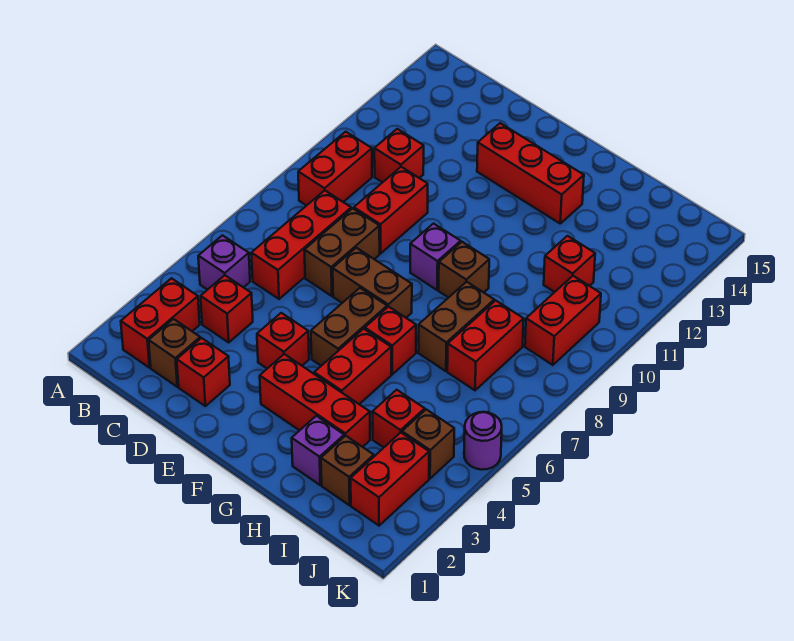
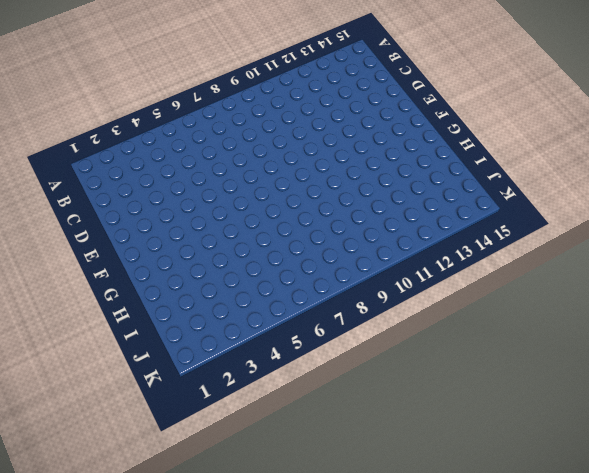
none -> red brick B2:B3 level 1
none -> purple brick B5 level 1
none -> red brick B9:B10 level 1

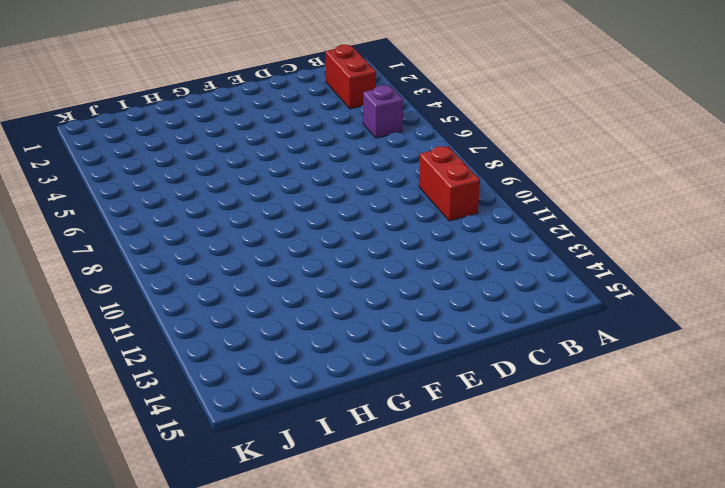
none -> brown brick C2 level 1
none -> red brick C4 level 1
none -> red brick C6:C8 level 1

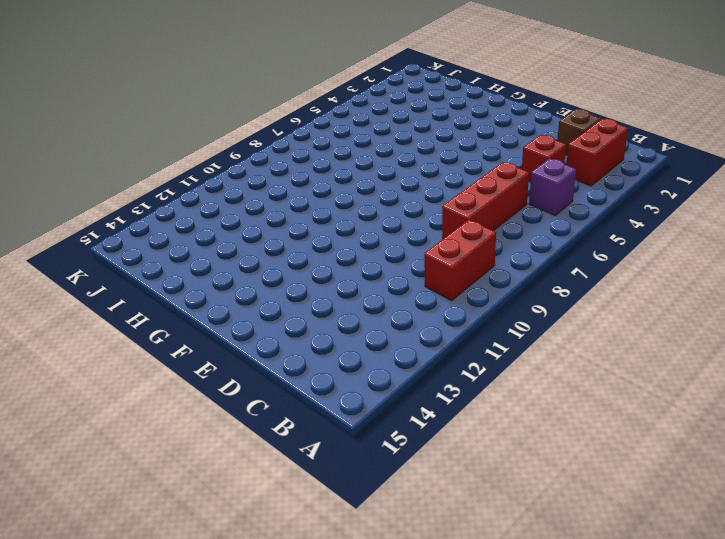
none -> red brick C11 level 1
none -> red brick D2 level 1
none -> brown brick D7:D8 level 1

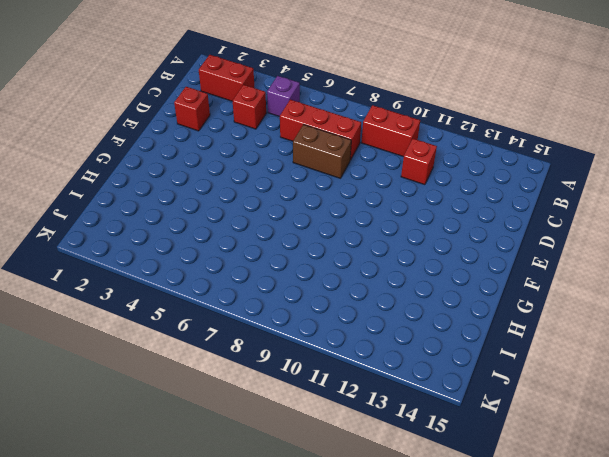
none -> brown brick C2 level 1
none -> red brick D9:D10 level 1
none -> red brick E4 level 1

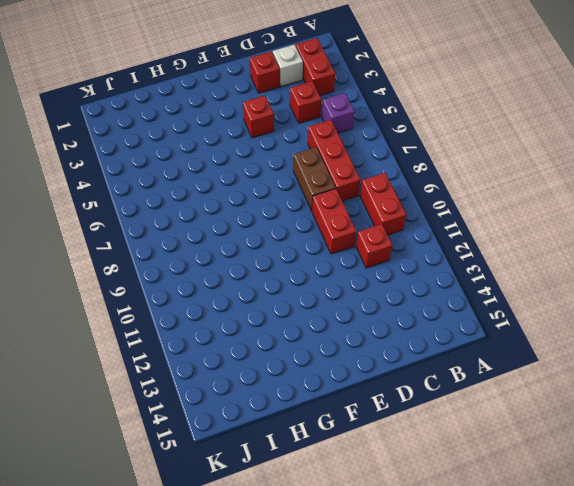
white brick C2 level 1 -> brown brick C2 level 1
none -> brown brick E7:F7 level 1
none -> red brick E13:G13 level 1
none -> red brick F3:H3 level 1

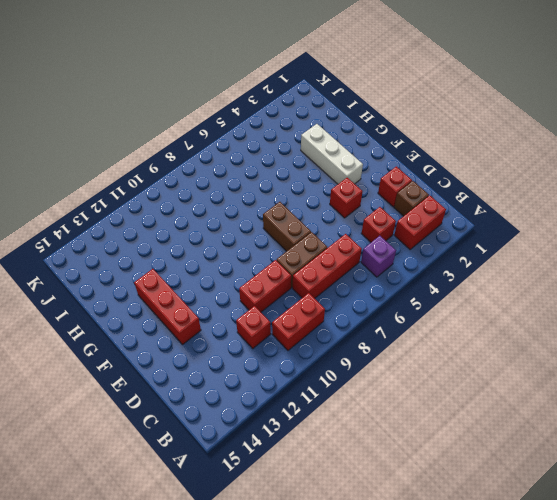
white brick F3:H3 level 1 -> red brick F3:H3 level 1
none -> brown brick F5:F6 level 1
none -> purple brick F9 level 1
none -> red brick G4:G5 level 1

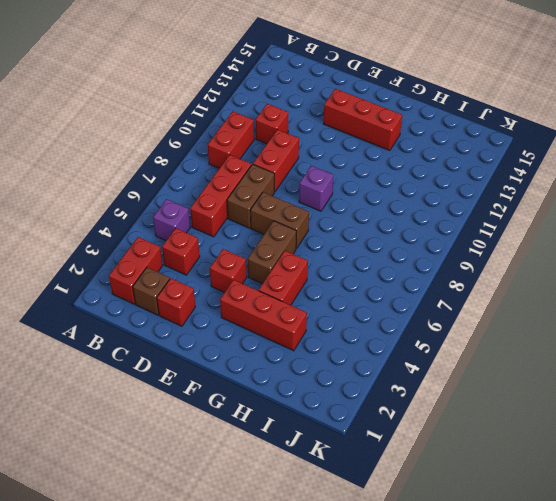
none -> red brick G6 level 1
none -> brown brick G9 level 1
none -> purple brick H2 level 1

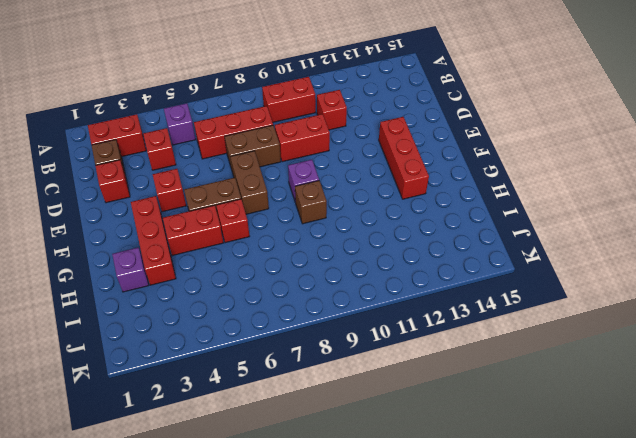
none -> brown brick H7:H8 level 1
none -> brown brick I2 level 1
none -> red brick I4 level 1

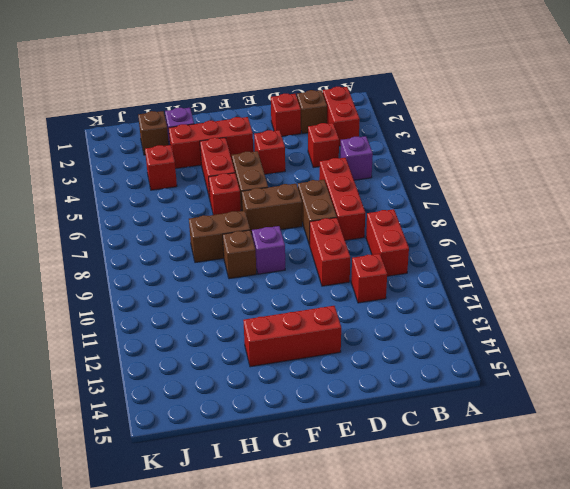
brown brick G8:H8 level 1 -> brown brick H7:H8 level 1
none -> red brick I7:I8 level 1
none -> red brick I11 level 1
none -> red brick J2:J3 level 1

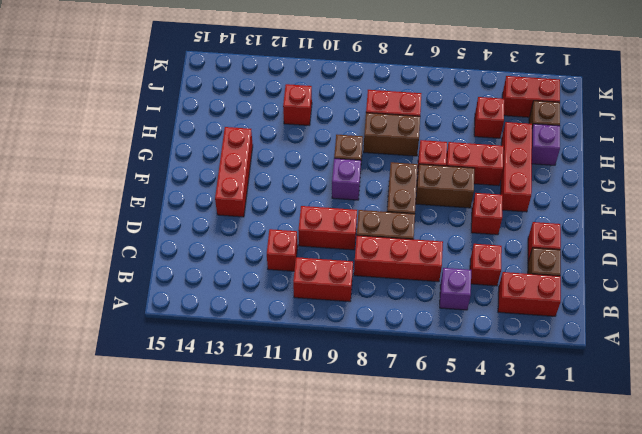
none -> brown brick J4 level 1
none -> red brick J9:J10 level 1
none -> purple round brick K5 level 1

